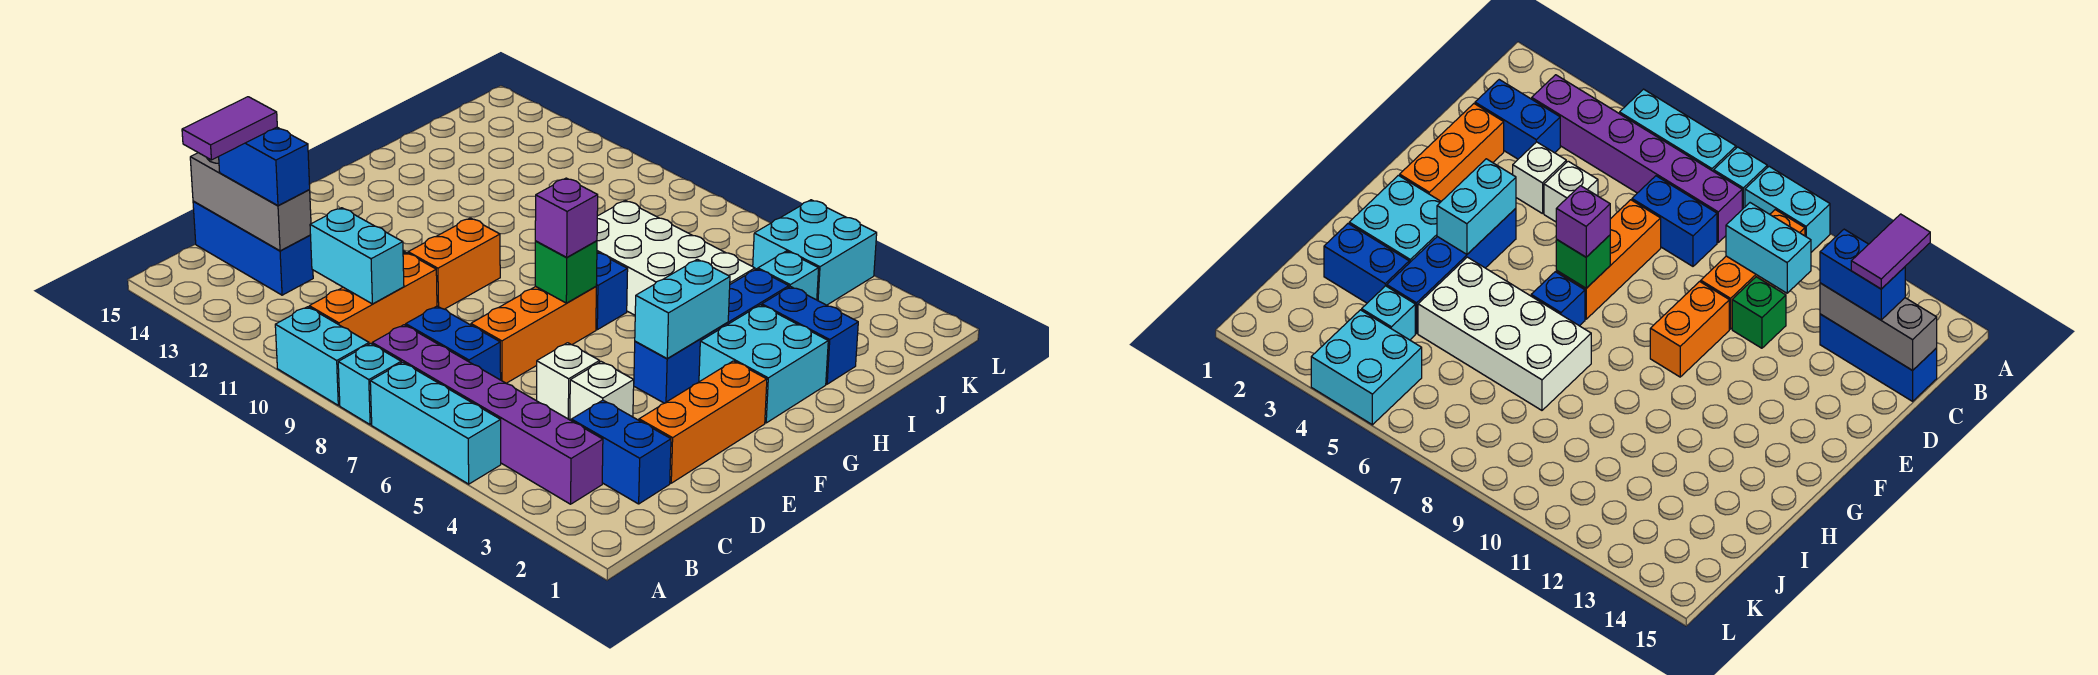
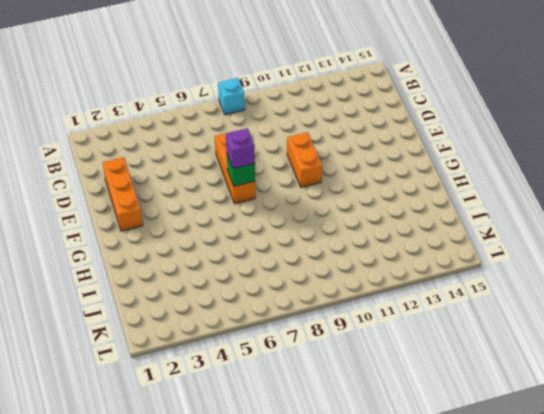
none -> cyan brick A5:A7 level 1
none -> cyan brick A9:A10 level 1
none -> purple brick B3:B8 level 1

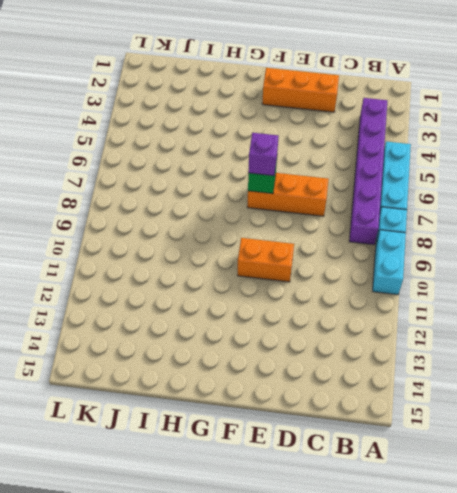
none -> orange brick B10:D10 level 1
none -> blue brick C2:C3 level 1
none -> blue brick C7:C8 level 1

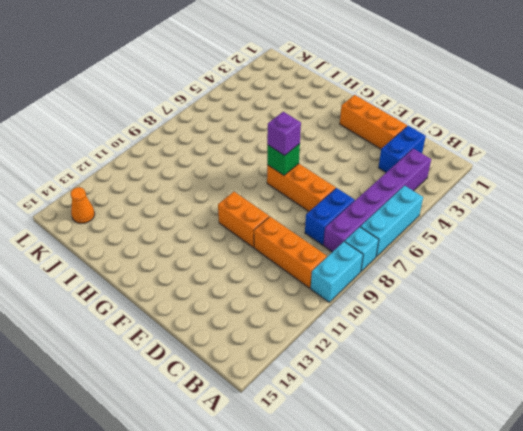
orange cone K14 level 1 -> none
none -> blue brick C13:C15 level 1
none -> white brick D4 level 1
none -> white brick D5 level 1

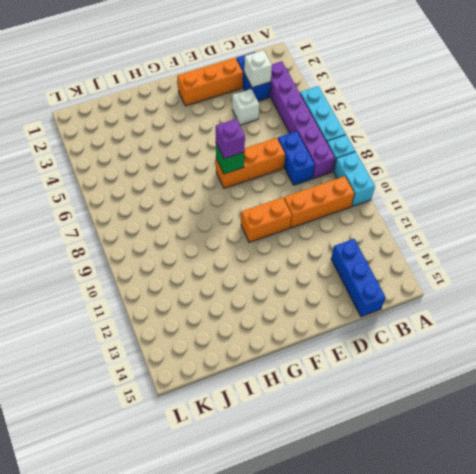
white brick C3 level 2 -> white brick D5 level 1
none -> green brick D11 level 1
none -> blue brick F4:I4 level 1
none -> cyan brick G2:H3 level 1

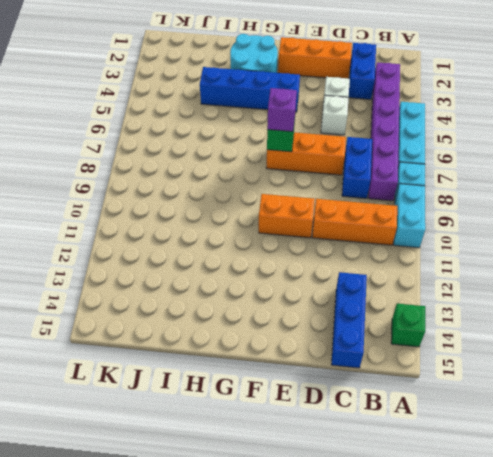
green brick A14 level 1 -> green brick D11 level 1
cyan round brick G2:H3 level 1 -> cyan brick G2:H3 level 1
none -> blue brick G7 level 1
none -> white brick H5:I8 level 1
none -> blue brick I2:I3 level 1

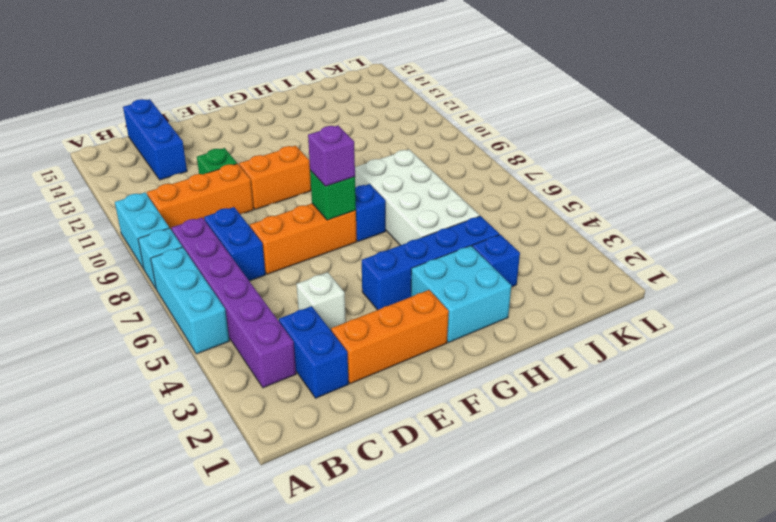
blue brick I3 level 1 -> blue brick I2:I3 level 1
none -> white brick D5 level 1
none -> cyan brick J4 level 1
none -> cyan brick K4:L5 level 1

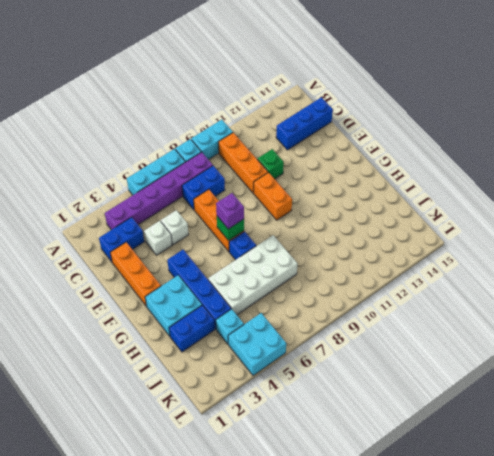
none -> cyan brick C10:C11 level 2
none -> grey brick C13:C15 level 2
none -> cyan brick F4:G4 level 2

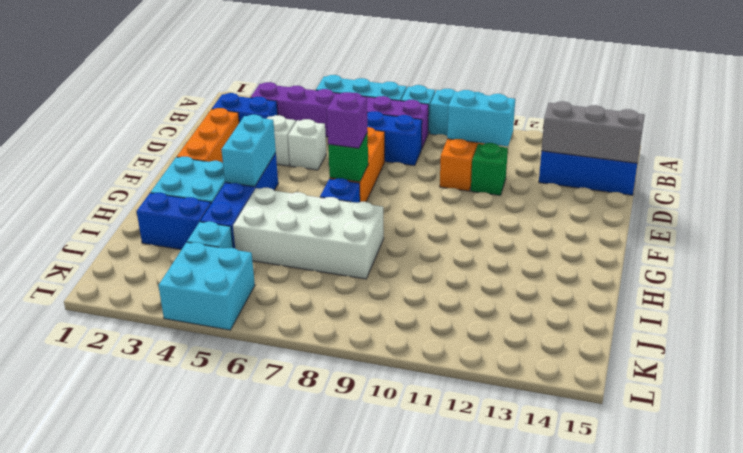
none -> orange brick E10:F10 level 1
none -> blue brick C13:C14 level 3
none -> purple tile B14:C14 level 4

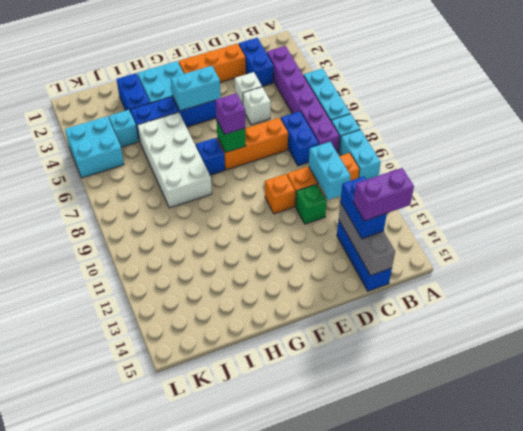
purple brick B14:C14 level 4 -> purple tile B14:C14 level 4
orange brick E10 level 1 -> orange brick E10:F10 level 1

